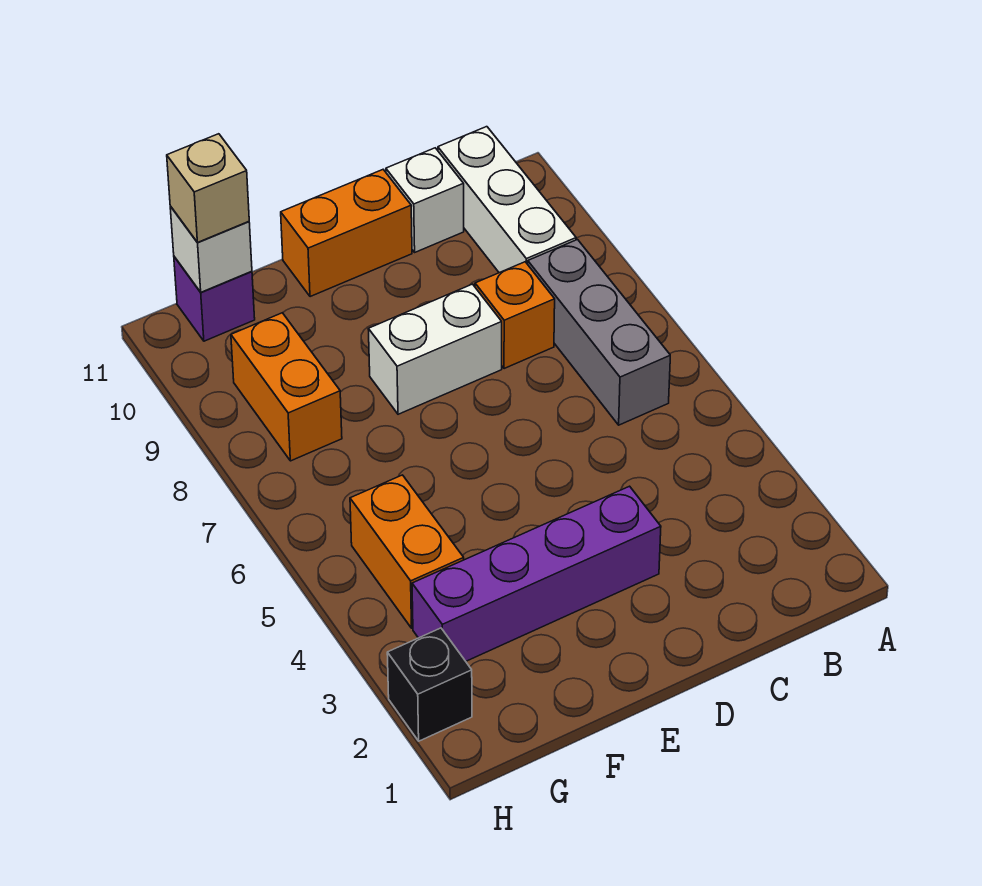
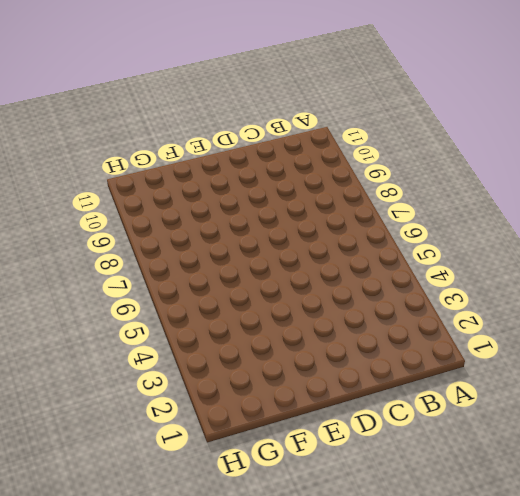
none -> grey brick B6:B8 level 1
none -> white brick B9:B11 level 1
none -> orange brick C8 level 1

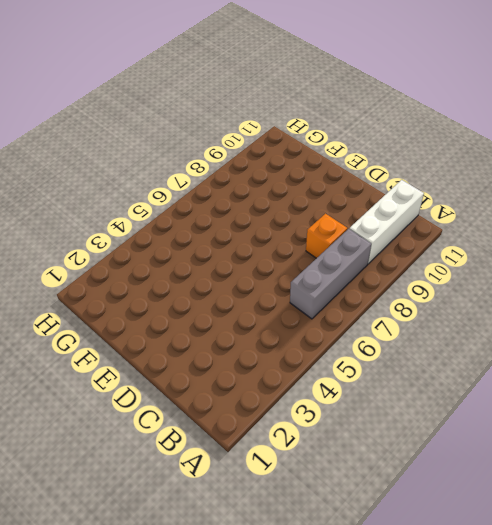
none -> white brick C11 level 1
none -> purple brick D3:G3 level 1
none -> white brick D8:E8 level 1

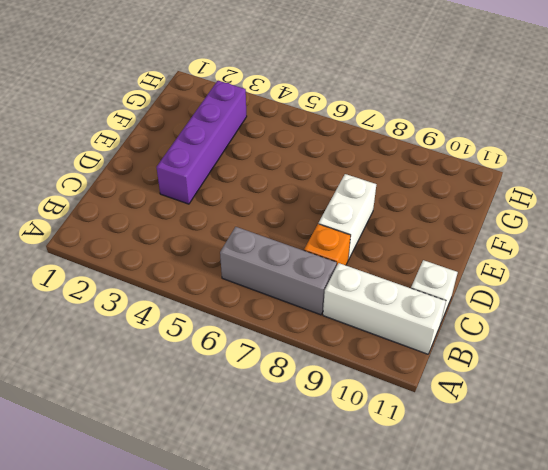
none -> orange brick D11:E11 level 1
none -> orange brick G4:G5 level 1
none -> orange brick G8:G9 level 1

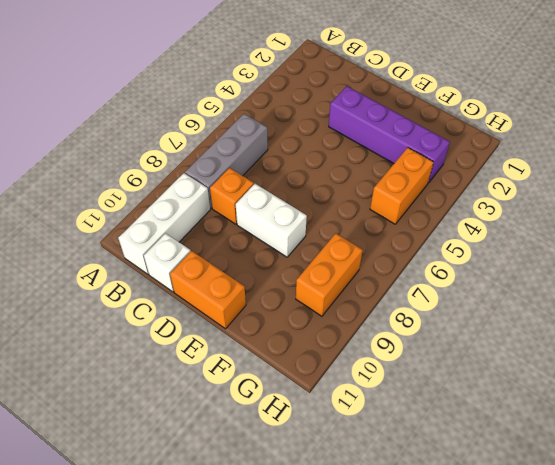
none -> purple brick G11 level 1
none -> black brick H2 level 1
none -> white brick G11 level 2

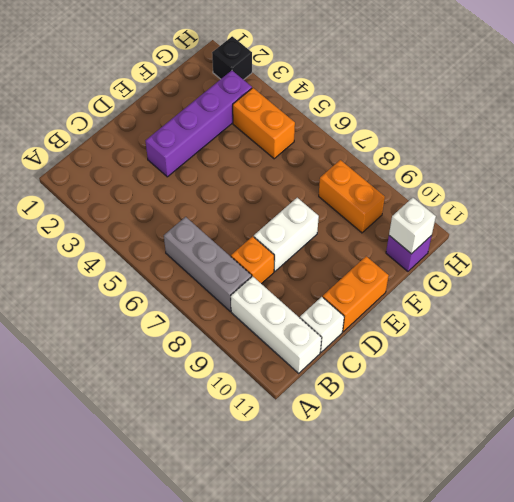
none -> tan brick G11 level 3

